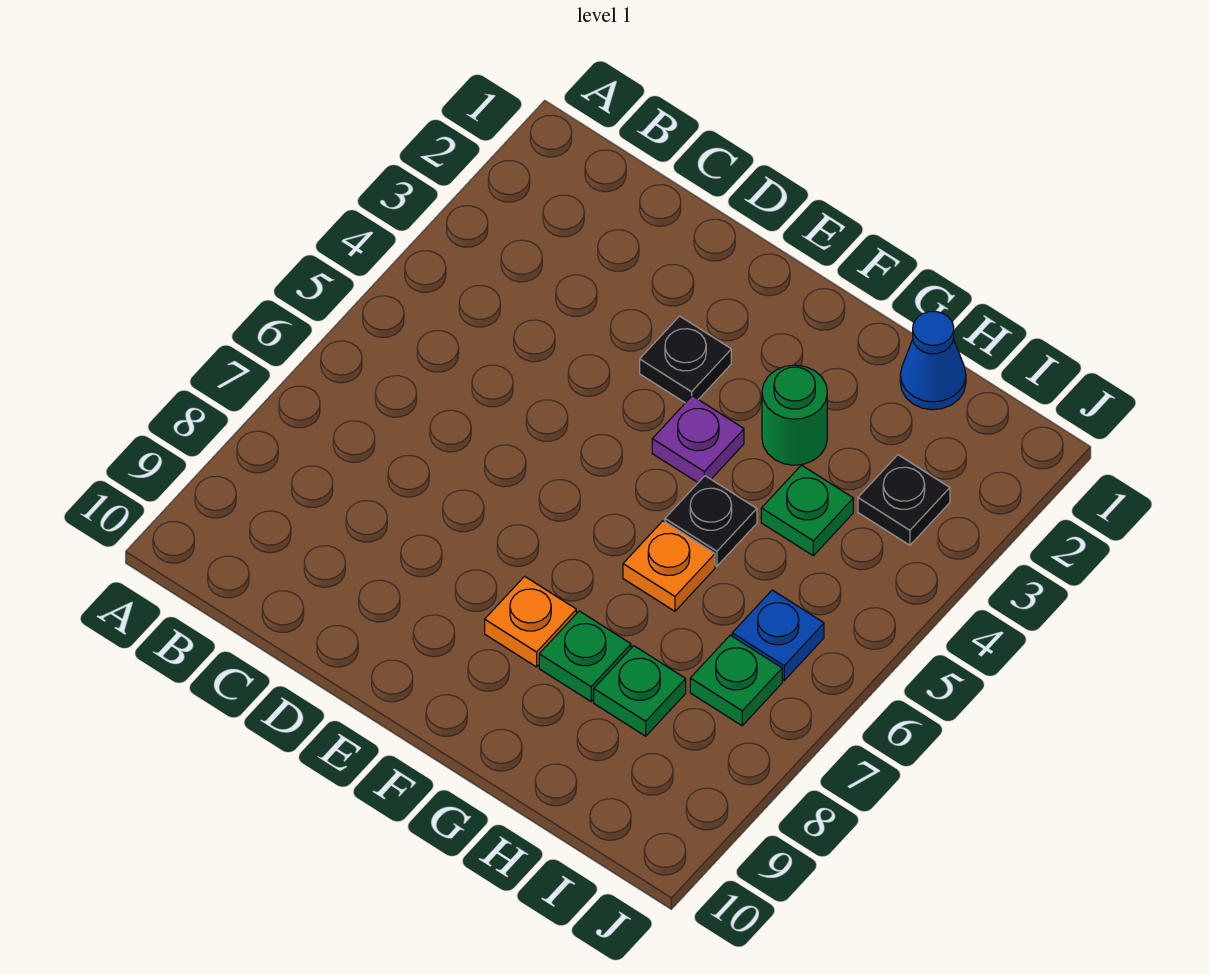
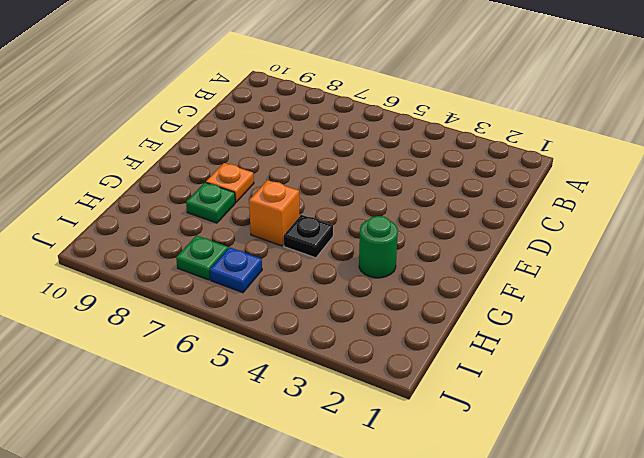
orange brick G6 level 1 -> orange plate G6 level 1
none -> black plate E3 level 1
none -> purple plate F4 level 1
none -> blue cone H1 level 1

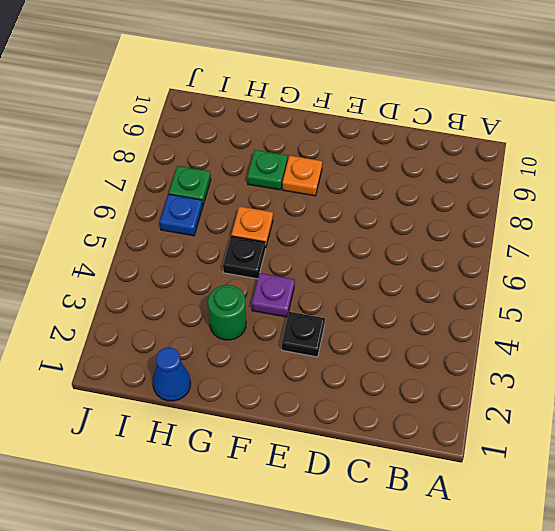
none -> green plate H4 level 1
none -> green plate H8 level 1
none -> black plate I3 level 1

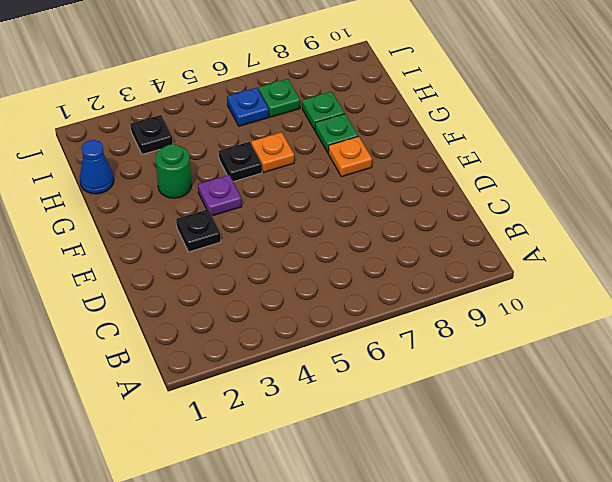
none -> green plate H4 level 1

